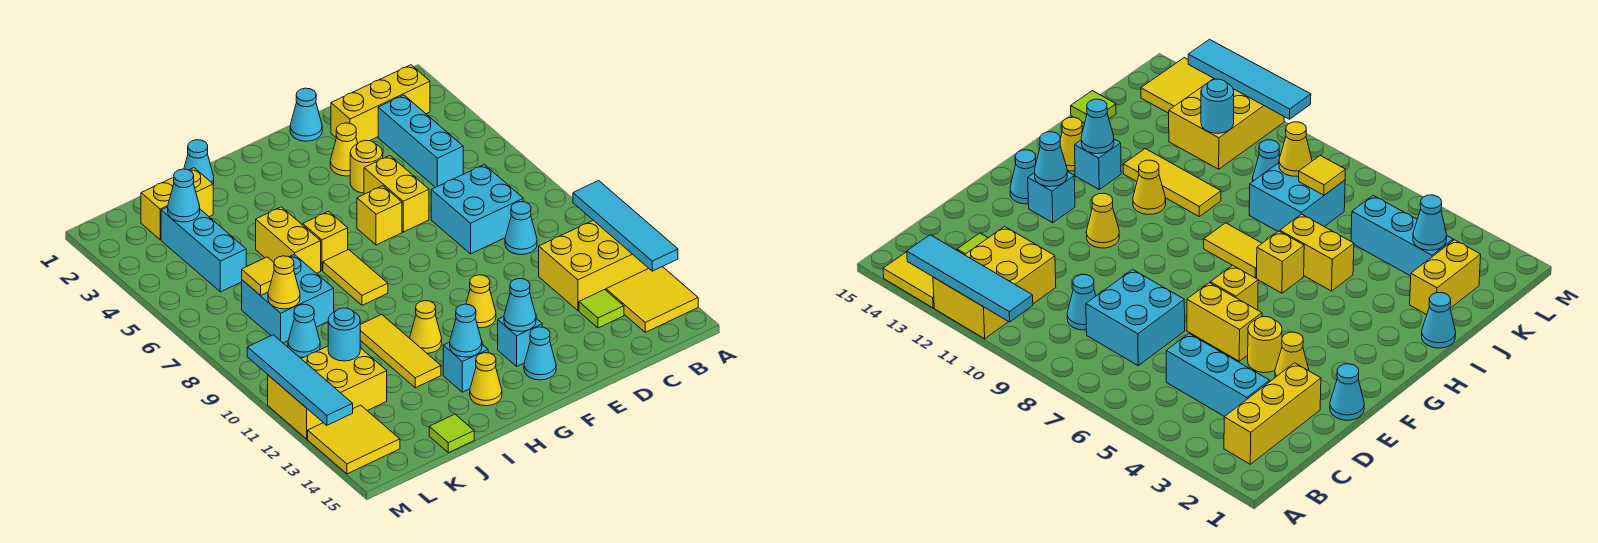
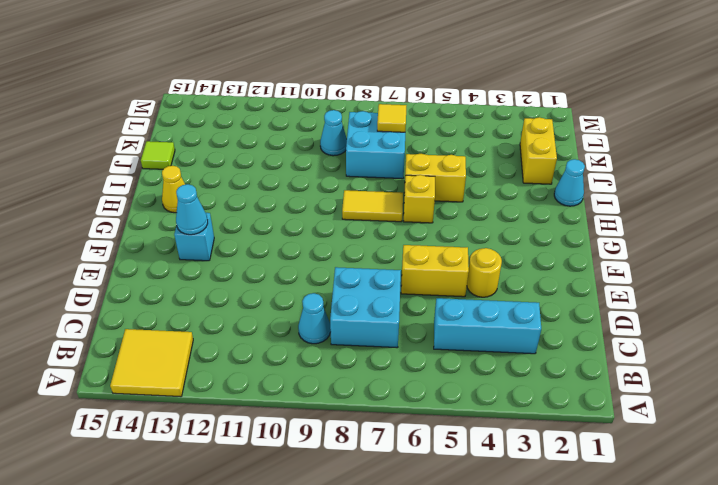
none -> yellow brick A11:C12 level 1
none -> yellow brick B2:D2 level 1
none -> lime tile C13 level 1
none -> cyan cone E1 level 1

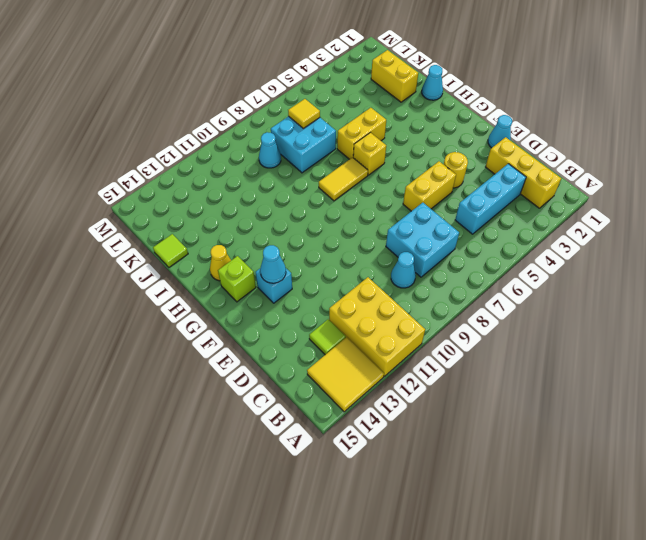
lime brick G14 level 1 -> none
none -> yellow cone E3 level 1
none -> yellow brick F6 level 1
none -> yellow cone F11 level 1
none -> cyan cone F14 level 1

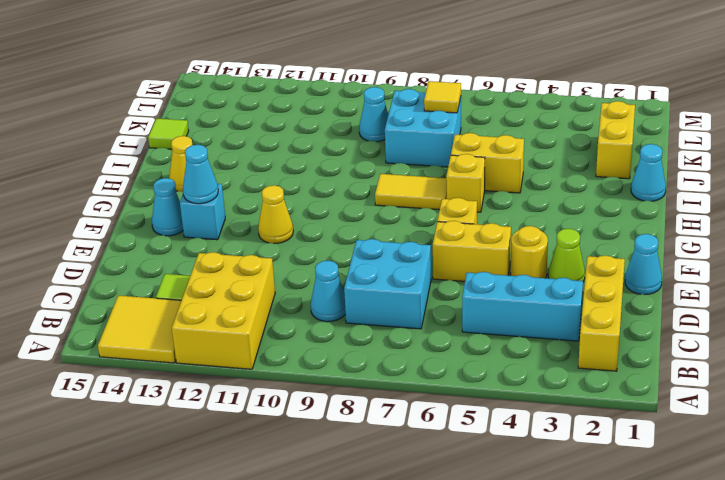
lime cone E3 level 1 -> yellow cone E3 level 1
none -> yellow cone H11 level 1
none -> cyan brick H13 level 1
none -> yellow tile I10:I12 level 1
none -> cyan brick K3:K5 level 1

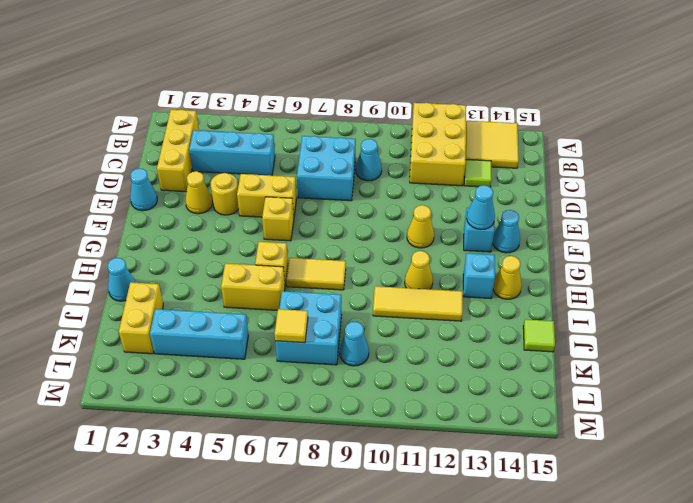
none -> yellow brick K11:M12 level 1
none -> yellow tile L13:M14 level 1
none -> cyan tile A10:A13 level 2
none -> cyan cone H13 level 2

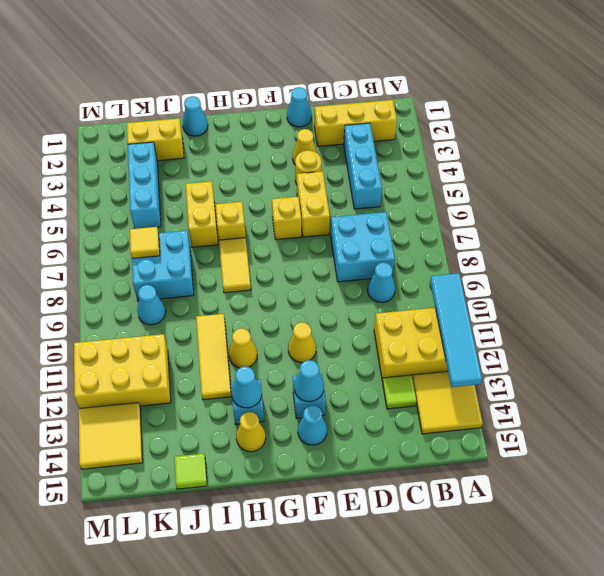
none -> cyan cone K3 level 2
none -> yellow cone K8 level 2
none -> cyan round brick K11 level 2
none -> cyan tile M10:M13 level 2

